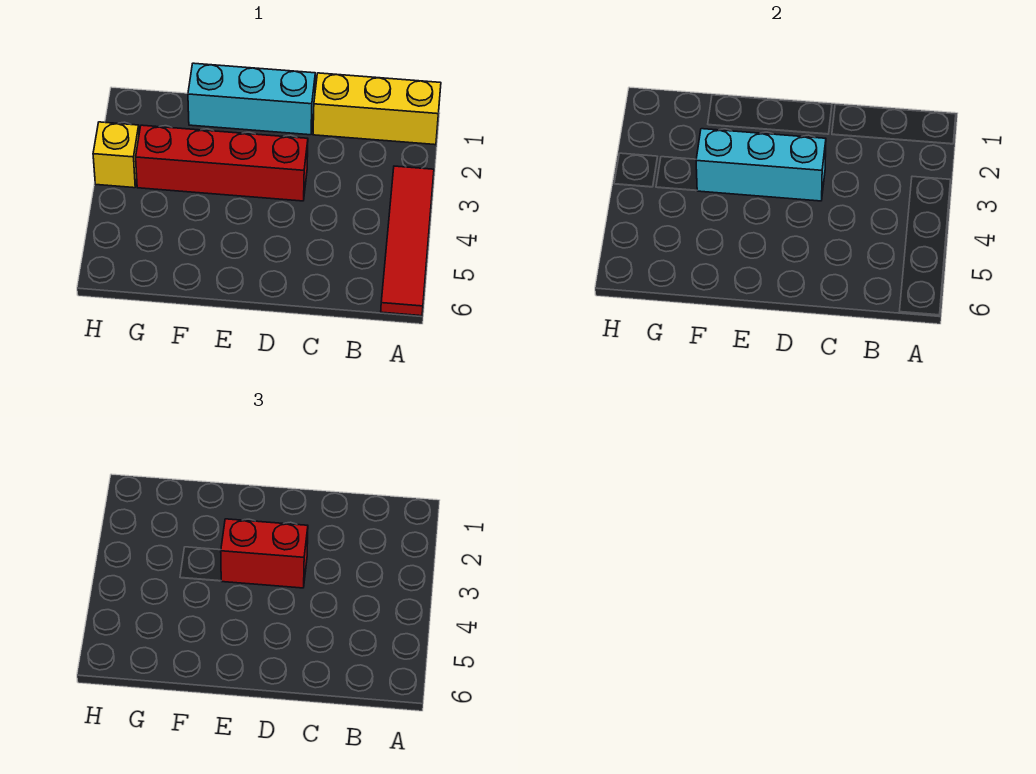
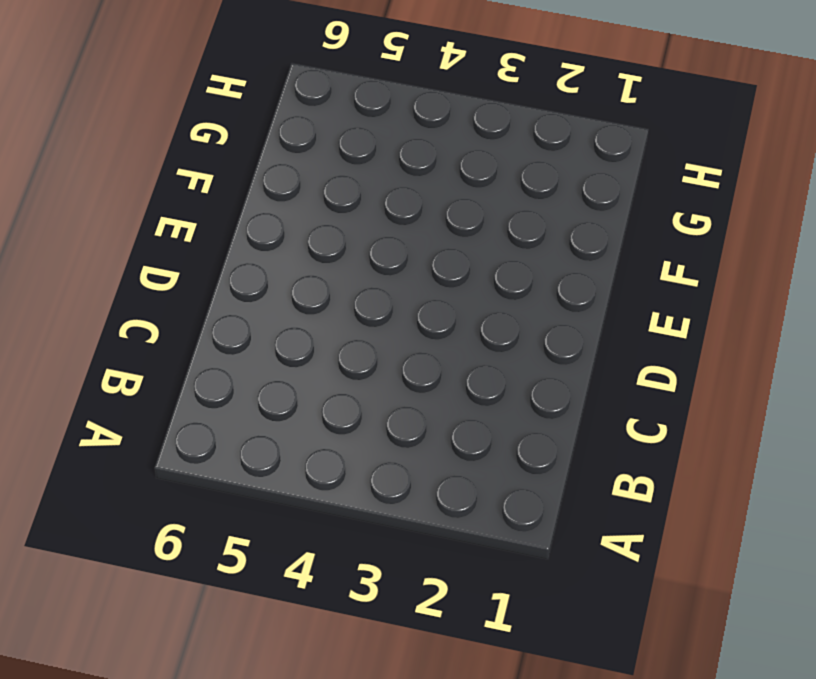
none -> yellow brick A1:C1 level 1
none -> red tile A3:A6 level 1

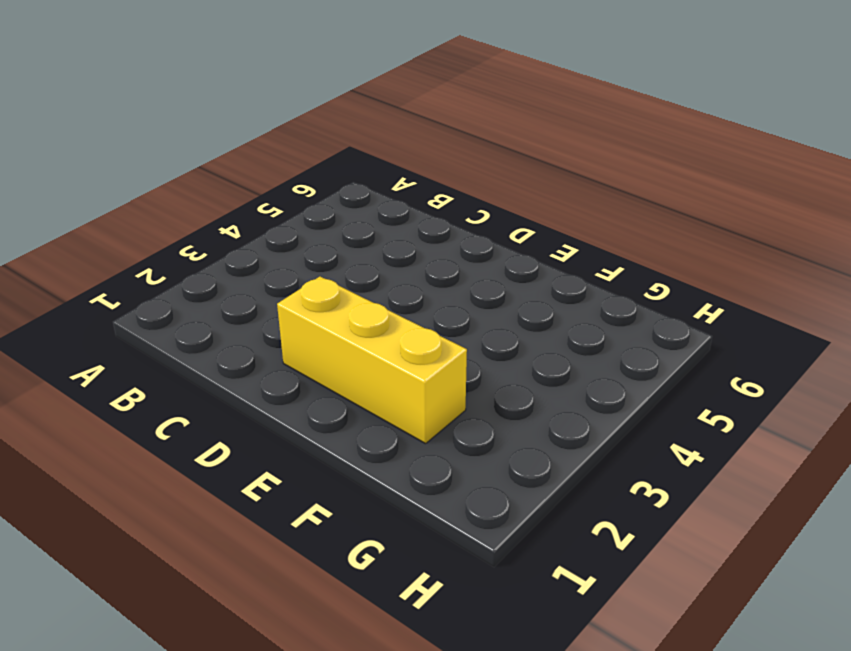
yellow brick D2:F2 level 1 -> yellow brick A1:C1 level 1
none -> red tile A3:A6 level 1
none -> cyan brick D1:F1 level 1

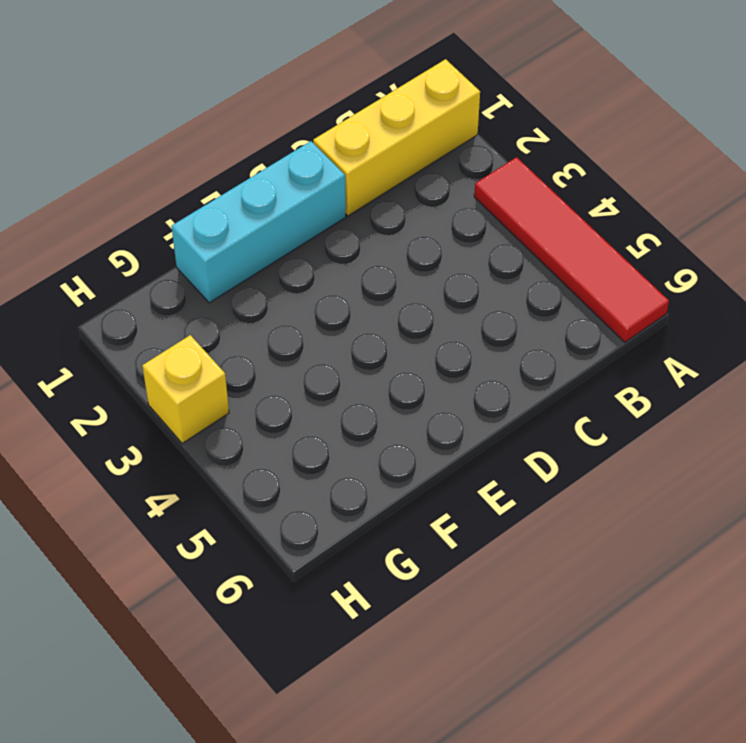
none -> red brick D3:G3 level 1
none -> cyan brick D3:F3 level 2

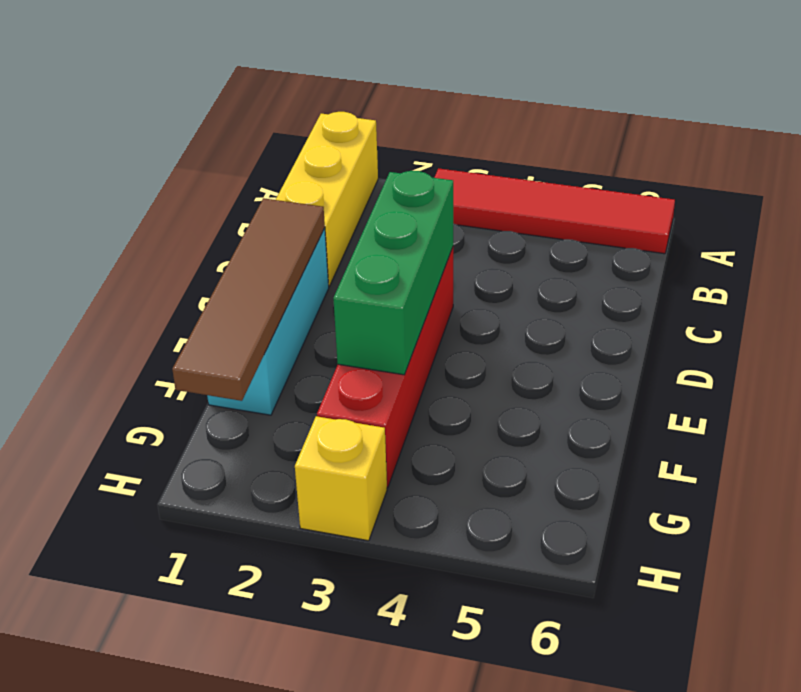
brown tile D1:G1 level 2 -> none
green brick D3:F3 level 2 -> cyan brick D3:F3 level 2
none -> red brick D3:E3 level 3

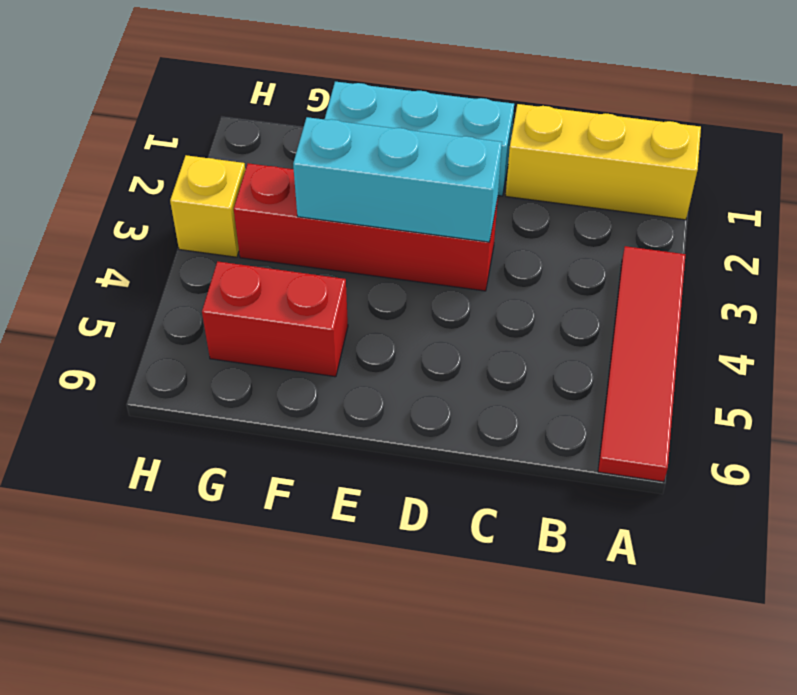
red brick F5:G5 level 1 -> red brick D3:E3 level 3

